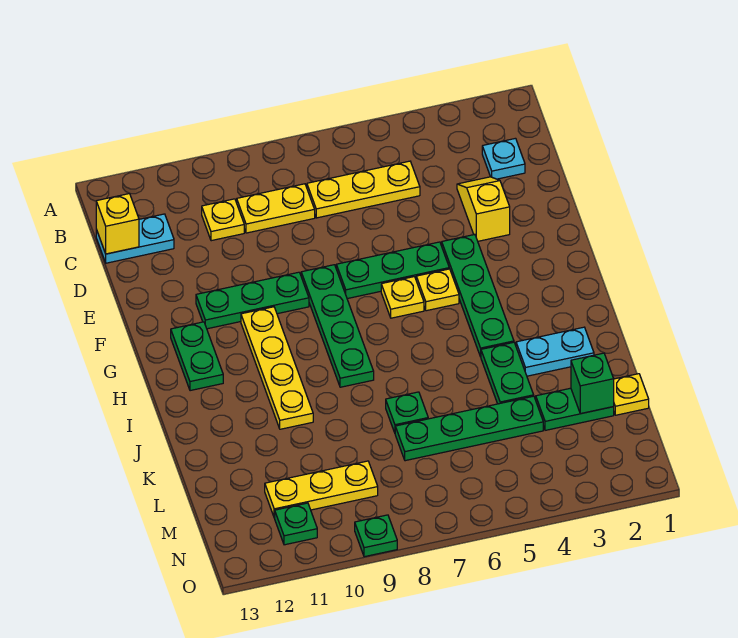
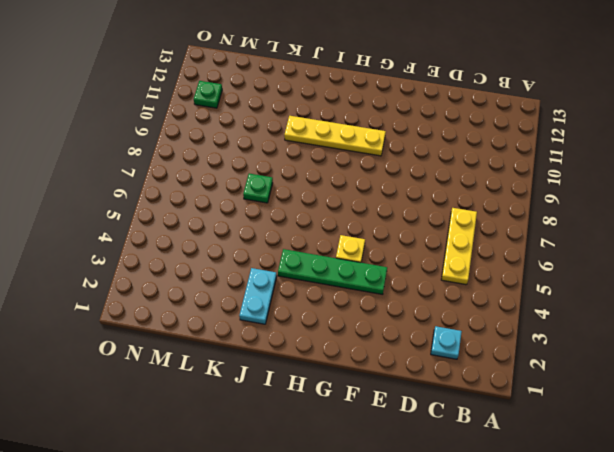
none -> yellow plate C8:C9 level 1
none -> yellow plate C10 level 1
none -> cyan plate C12:C13 level 1

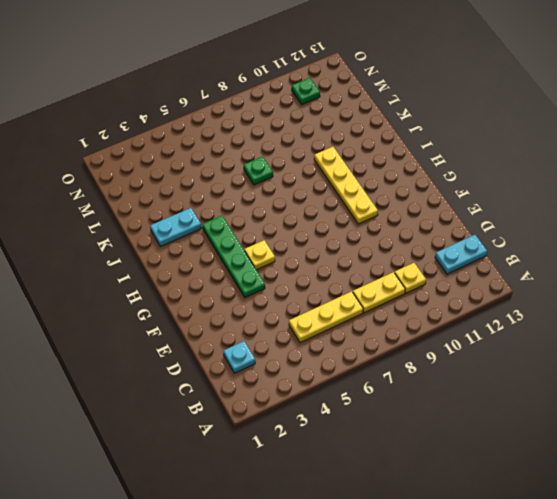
none -> yellow slope D3:E3 level 1 top E
none -> green plate F5:F7 level 1
none -> green plate F8:I8 level 1

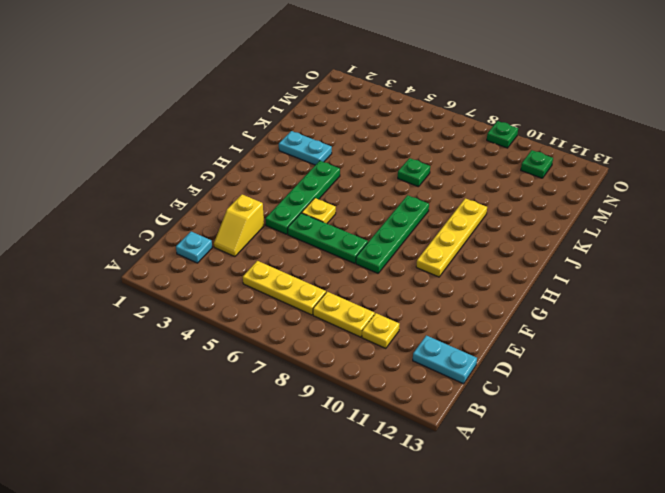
none -> green plate F9:F11 level 1
none -> yellow plate G6 level 1
none -> green plate G12:H12 level 1

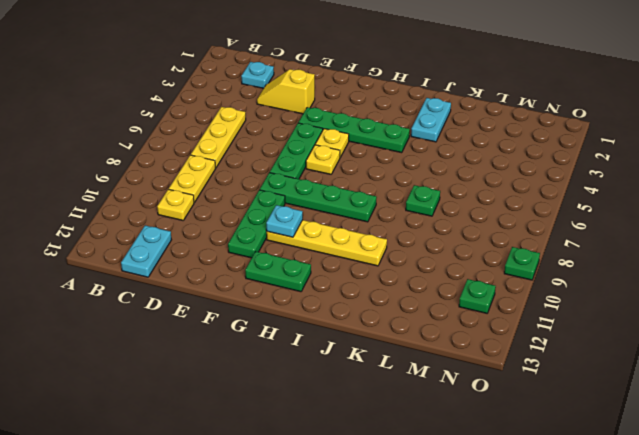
cyan plate G10 level 2 -> none
none -> green plate J4:K4 level 1
none -> yellow plate L1 level 1
none -> green plate L2:L3 level 1

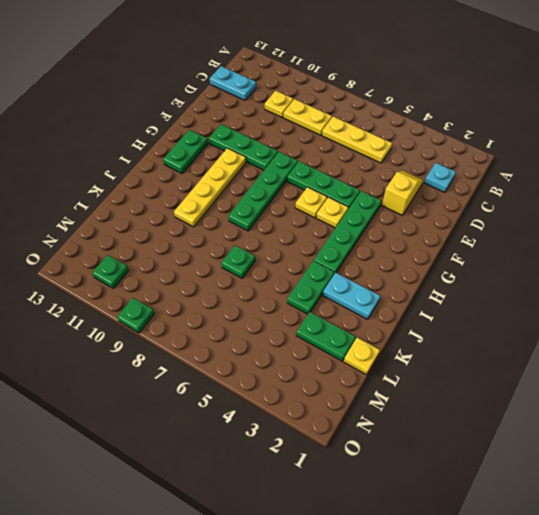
none -> green plate L4:L7 level 1
none -> yellow plate M9:M11 level 1
none -> yellow brick C13 level 2

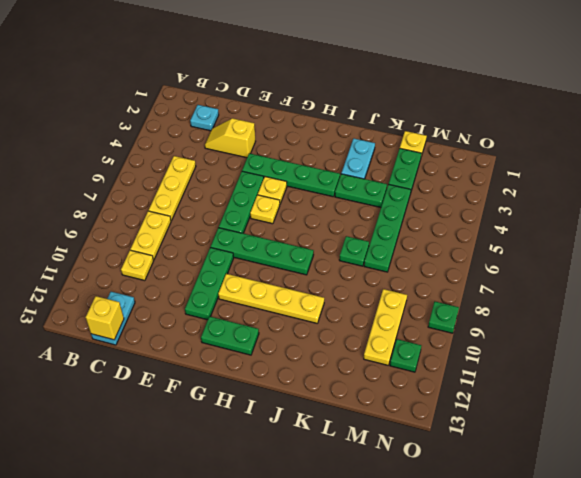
none -> green brick L2 level 2

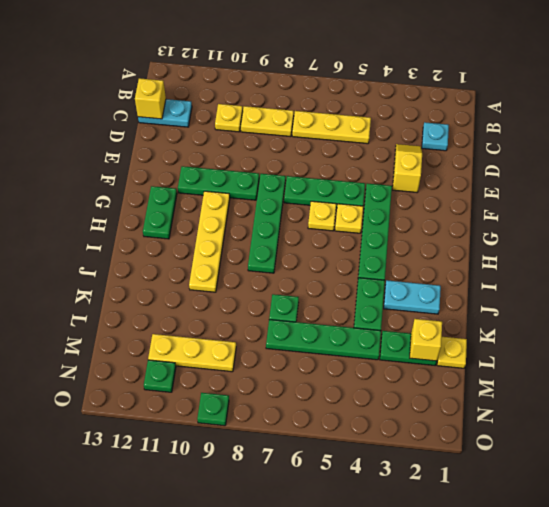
yellow brick L2 level 2 -> green brick L2 level 2

